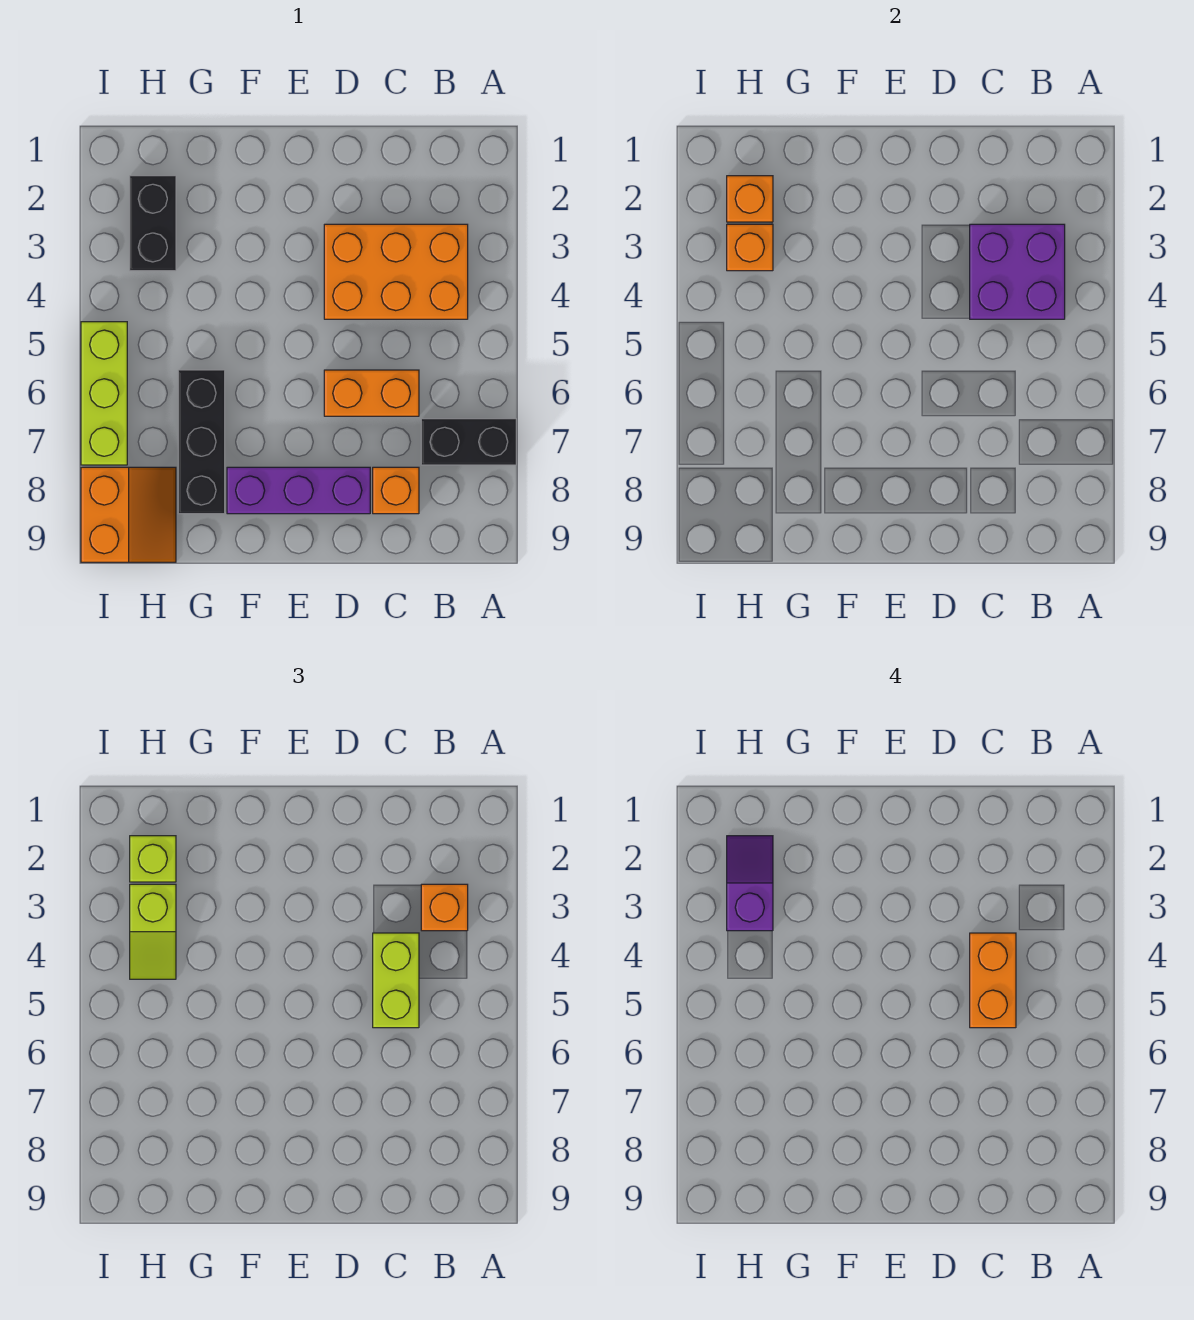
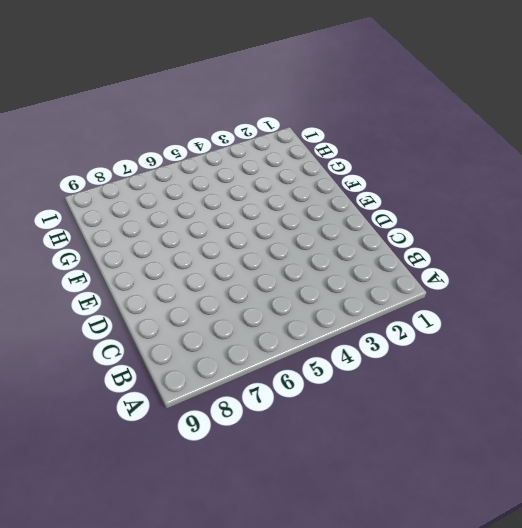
none -> black brick A7:B7 level 1
none -> orange brick B3:D4 level 1
none -> orange brick C6:D6 level 1

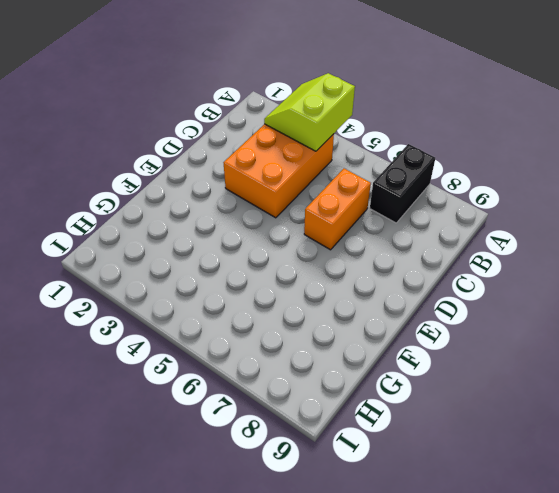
lime slope A3:B4 level 2 top 4 -> purple brick B3:C4 level 2
none -> orange brick C8 level 1
none -> purple brick D8:F8 level 1
none -> black brick G6:G8 level 1

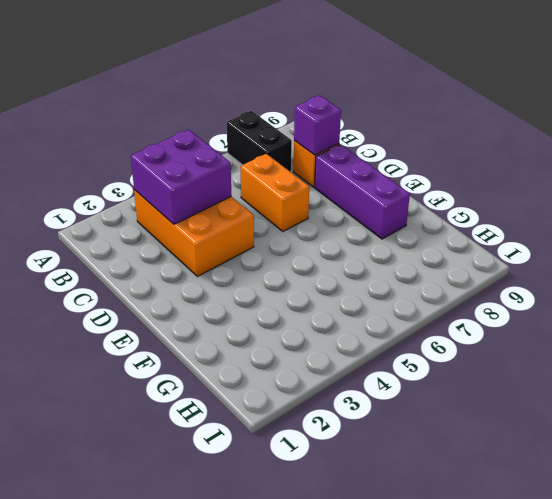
purple brick C8 level 2 -> none
none -> black brick G6:G8 level 1
none -> black brick H2:H3 level 1
none -> orange slope H8:I9 level 1 top I

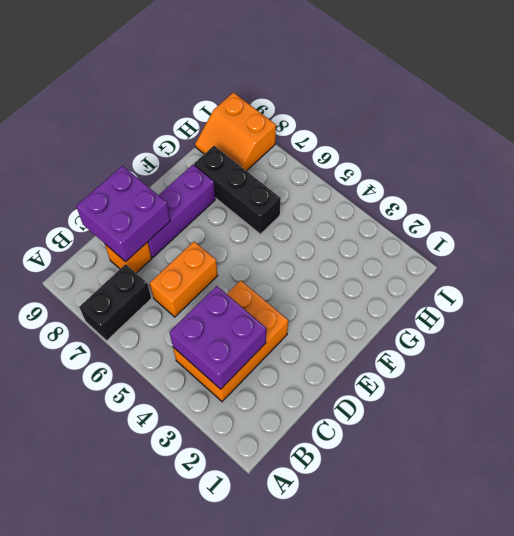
purple brick C8:D9 level 2 -> none
none -> black brick H2:H3 level 1
none -> lime brick I5:I7 level 1
none -> orange brick H2 level 2

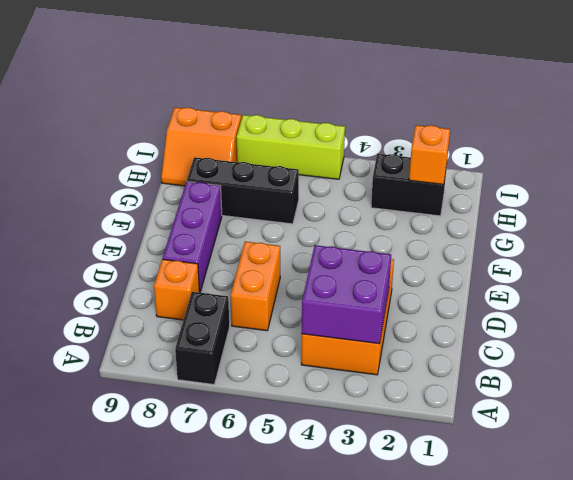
none -> orange brick H3 level 2
none -> orange brick B3 level 3
none -> lime brick C4:C5 level 3

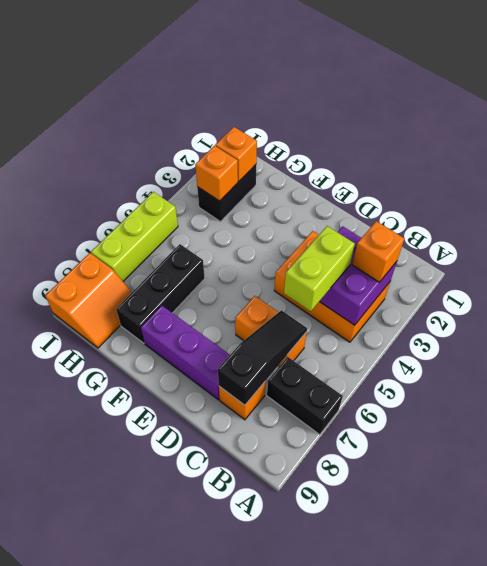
black slope C6:C8 level 2 top 8 -> none
none -> lime brick H2 level 3
none -> lime slope H3:H4 level 3 top 3
none -> orange brick C4:C5 level 4

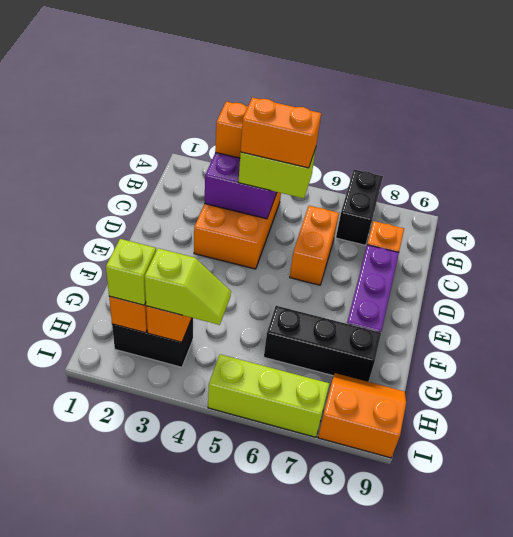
none -> purple slope H2:H3 level 4 top 3

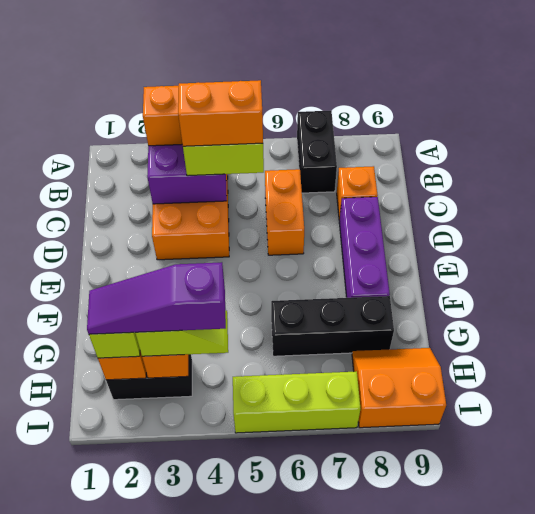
purple slope H2:H4 level 4 top 4 -> purple slope H2:H3 level 4 top 3

